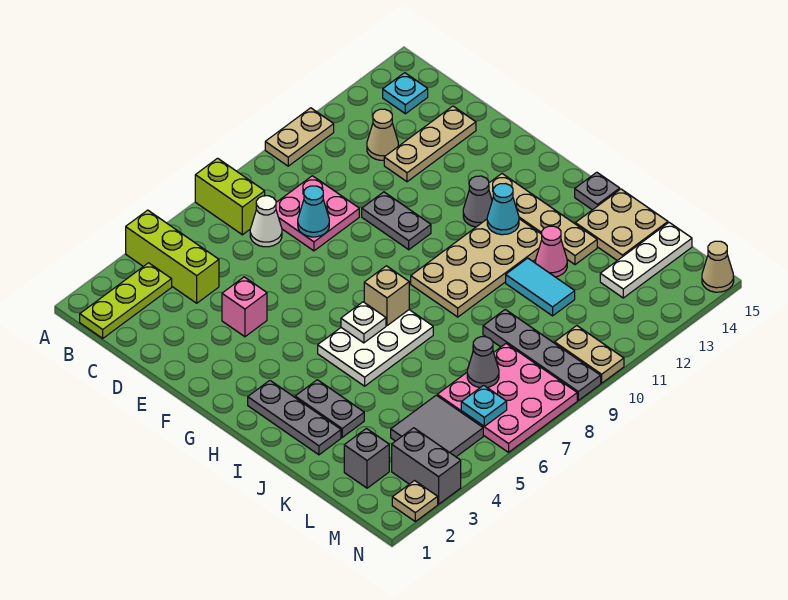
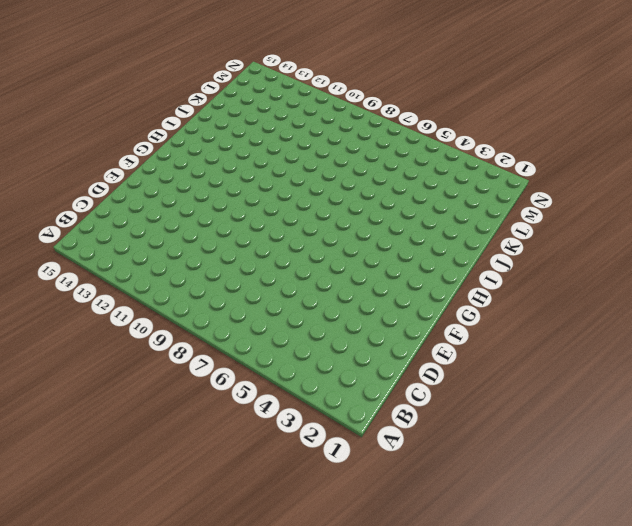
none -> lime brick A4:C4 level 1
none -> lime brick A7:B7 level 1
none -> tan plate A10:A11 level 1
none -> lime plate B1:B3 level 1

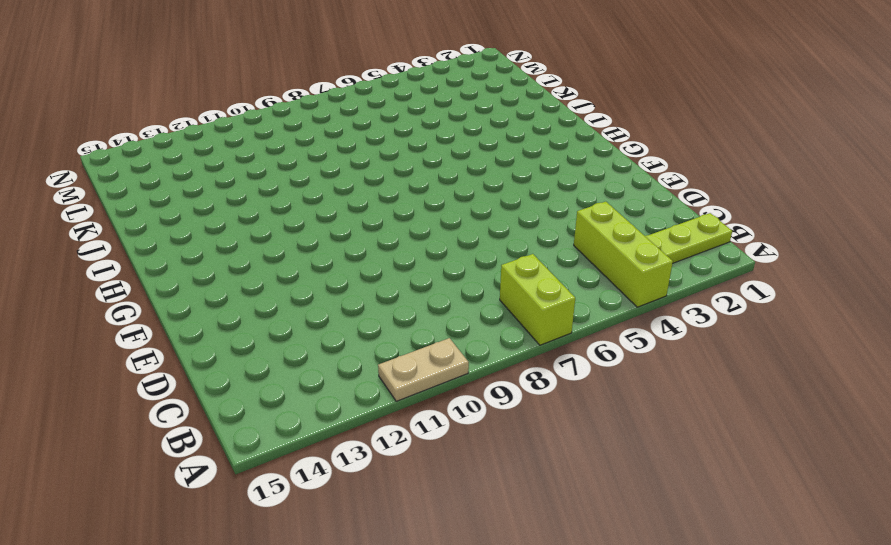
none -> cyan plate B14 level 1
none -> white cone C7 level 1
none -> pink plate C8:D9 level 1
none -> tan cone C12 level 1

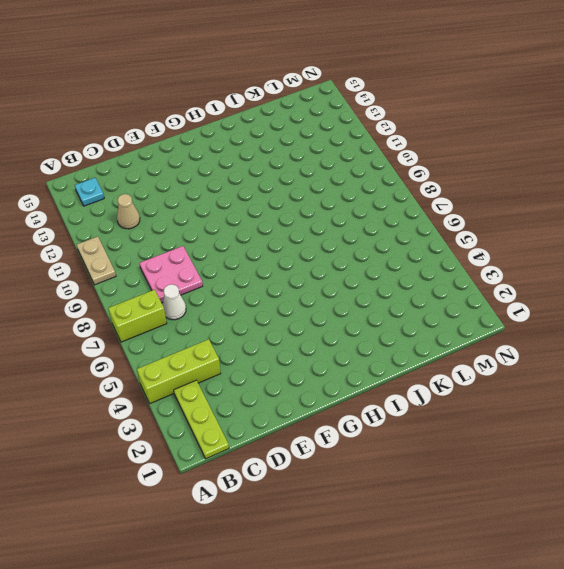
none -> tan plate D12:D14 level 1
none -> pink brick E4 level 1
none -> grey plate E10:F10 level 1
none -> grey cone G12 level 1

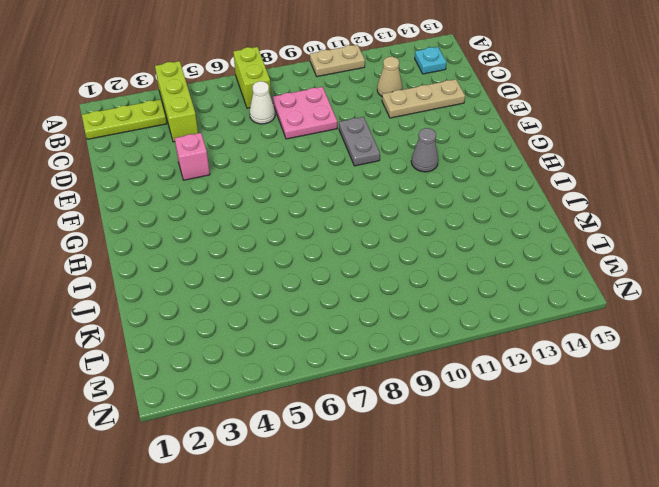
none -> tan plate G13:J13 level 1
none -> grey plate H2:J2 level 1
none -> white plate H5:I7 level 1
none -> tan plate H9:I12 level 1

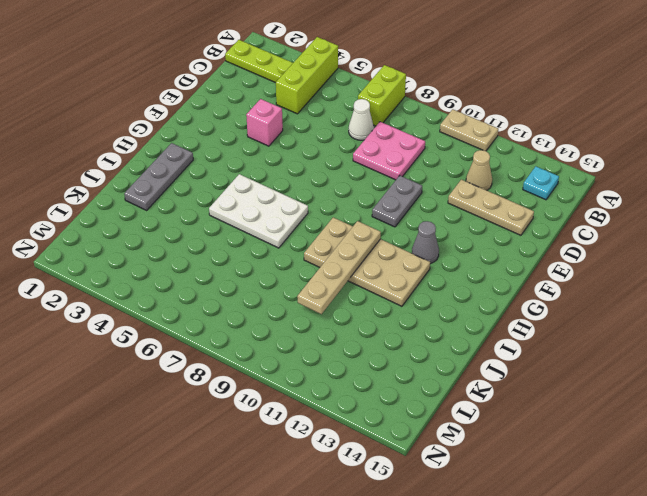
tan plate H10:K10 level 2 -> tan plate G13:J13 level 1
none -> grey plate I3:J3 level 1
none -> grey plate I15 level 1
none -> cyan tile J11:K11 level 1
none -> pink cone J12 level 1

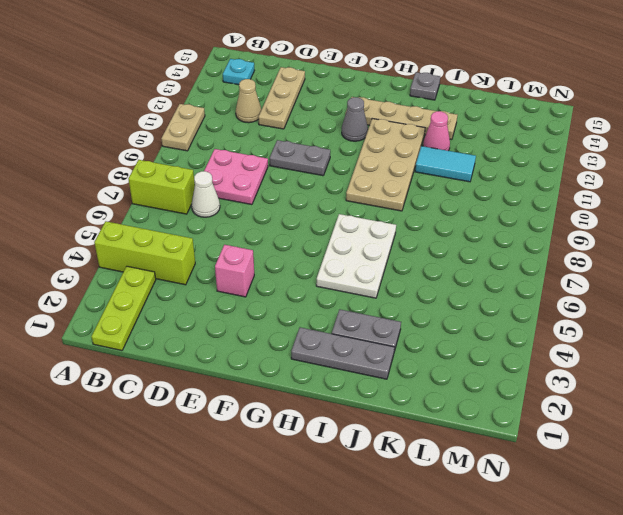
none -> tan plate J14:K15 level 1
none -> grey plate K9:N9 level 1
none -> grey brick L2 level 1
none -> grey tile L4:M5 level 1

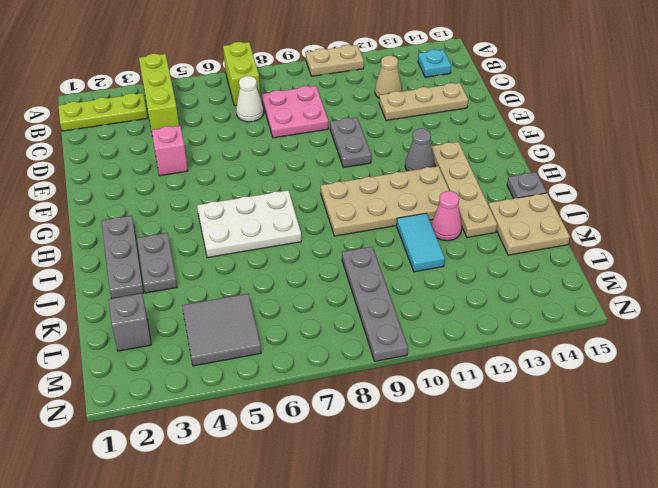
none -> pink plate L6:N8 level 1
none -> white plate L13:L15 level 1
none -> grey brick M3:N3 level 1
none -> tan plate M10:N10 level 1

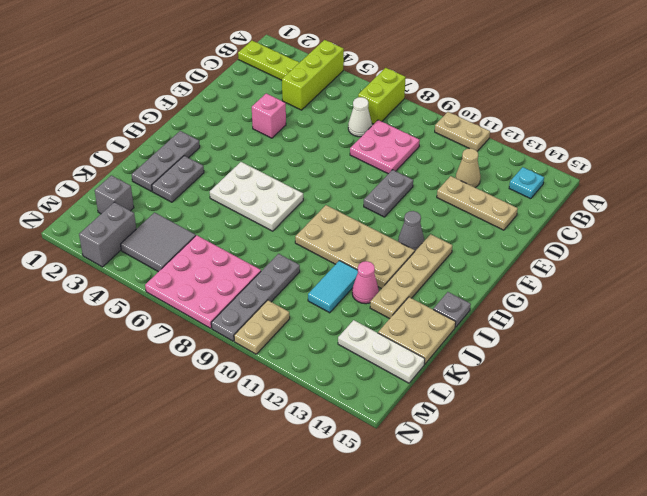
none -> tan plate N2 level 1
none -> tan cone N15 level 1
none -> cyan cone D8 level 2
none -> white plate H6 level 2

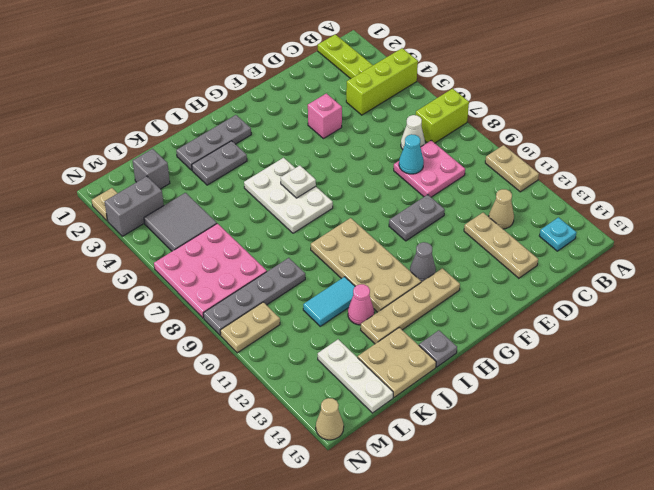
none -> tan brick H7 level 2
none -> cyan cone H12 level 2
none -> grey cone L7 level 2
none -> cyan plate M6 level 2

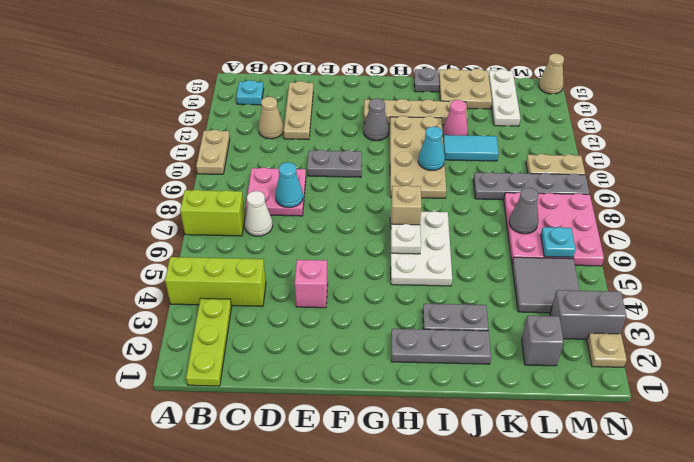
cyan cone I10 level 2 -> cyan cone H12 level 2

